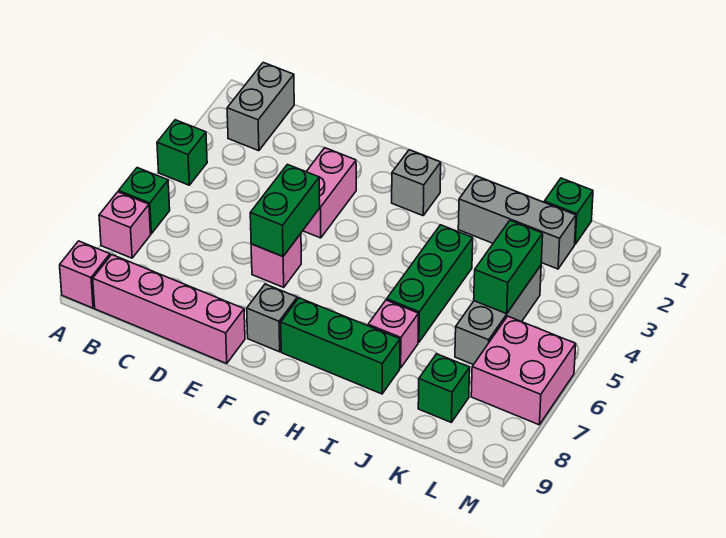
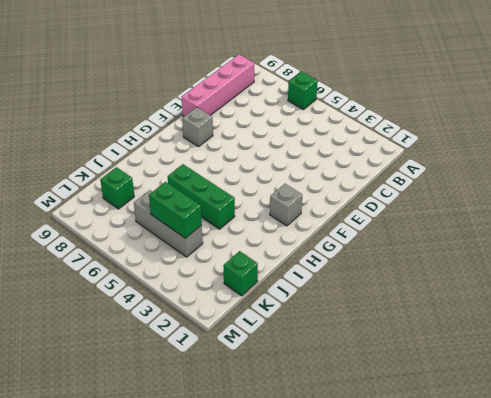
none -> green brick A4 level 1
none -> pink brick A7 level 1
none -> pink brick A9 level 1

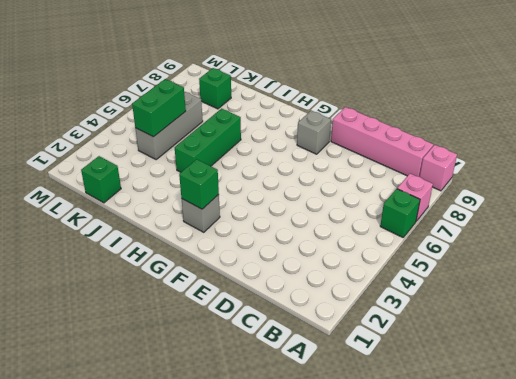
green brick G2 level 2 -> green brick A4 level 1
none -> grey brick B1:B2 level 1
none -> pink brick E3:E4 level 1
none -> pink brick E6 level 1

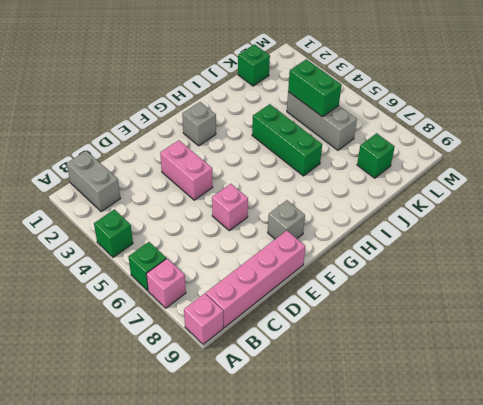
none -> green brick G8:I8 level 1
none -> grey brick I2:K2 level 1
none -> pink brick I7 level 1

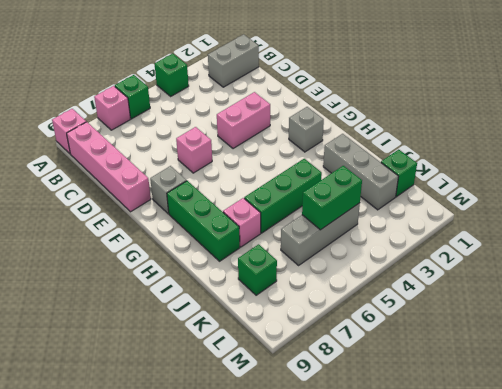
none -> pink brick L6:M7 level 1
none -> green brick E5:E6 level 2

